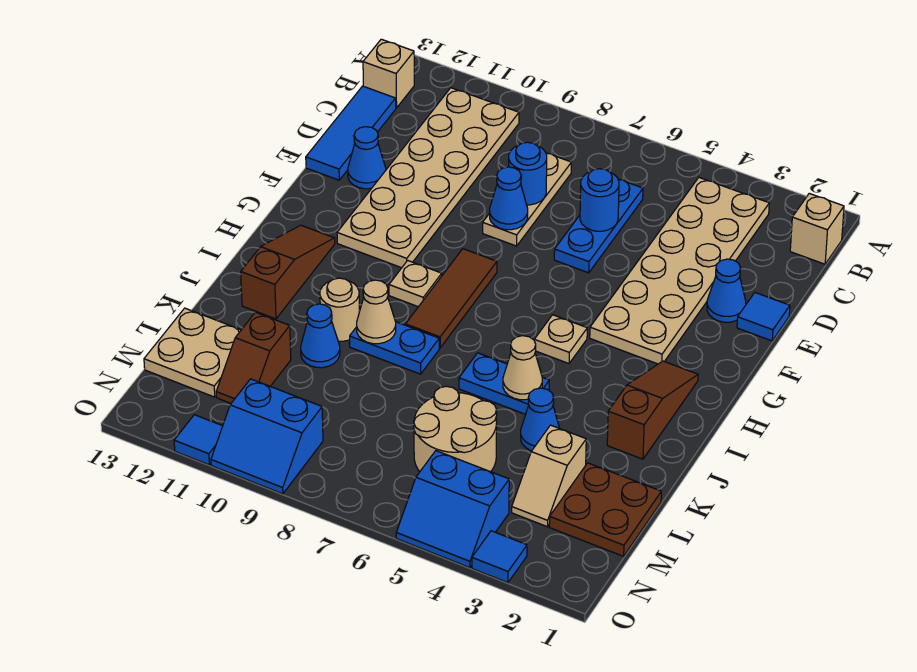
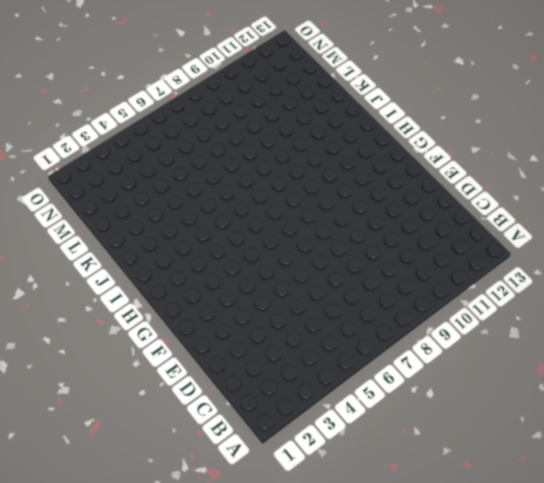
none -> tan brick B1 level 1
none -> tan plate B3:G4 level 1
none -> tan plate B10:G11 level 1
none -> tan brick B13 level 1

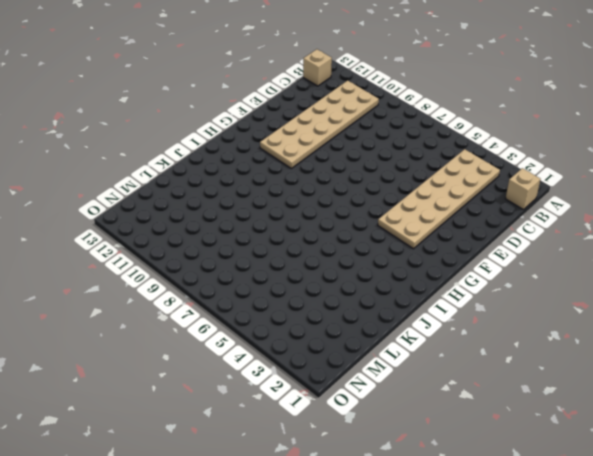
none -> blue plate C6:E6 level 1
none -> tan plate C8:E8 level 1
none -> blue tile C13:E13 level 1
none -> blue tile E1 level 1

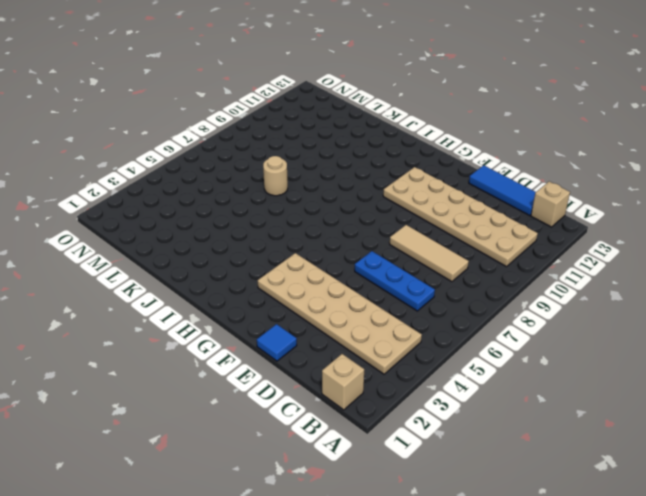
tan tile C8:E8 level 1 -> tan plate C8:E8 level 1
tan round brick K7 level 1 -> tan round brick J10 level 1
none -> blue cone E2 level 1
none -> blue cone E12 level 1
none -> brown tile G8:I8 level 1
none -> brown slope H2:J2 level 1 top J

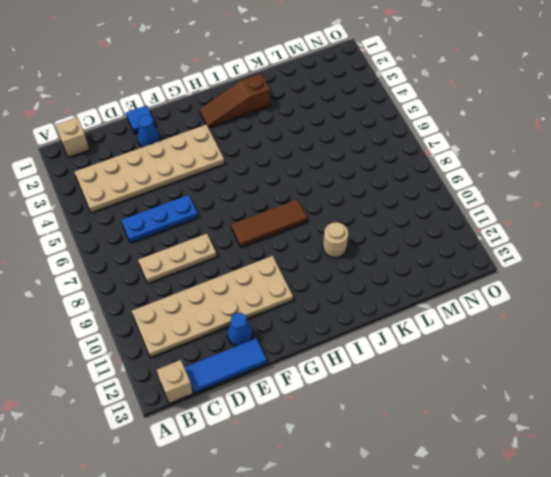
none -> tan plate H5 level 1
none -> tan plate H9 level 1
none -> brown slope H12:J12 level 1 top J
none -> blue plate J5:J6 level 1

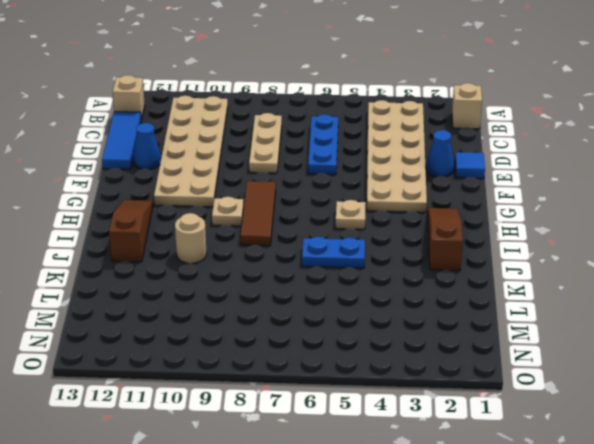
none -> blue plate J8:J9 level 1
none -> blue cone K4 level 1
none -> blue cone K10 level 1
none -> brown plate L1:M2 level 1

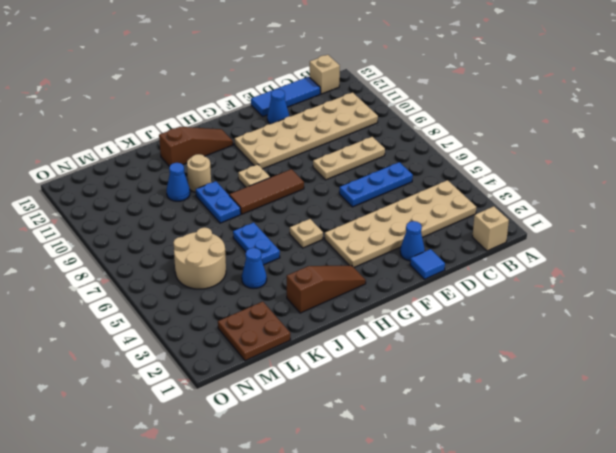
none -> tan slope L3:M3 level 1 top L
none -> brown slope L11:M11 level 1 top L
none -> tan plate L12:M13 level 1
none -> blue slope N4:O5 level 1 top N

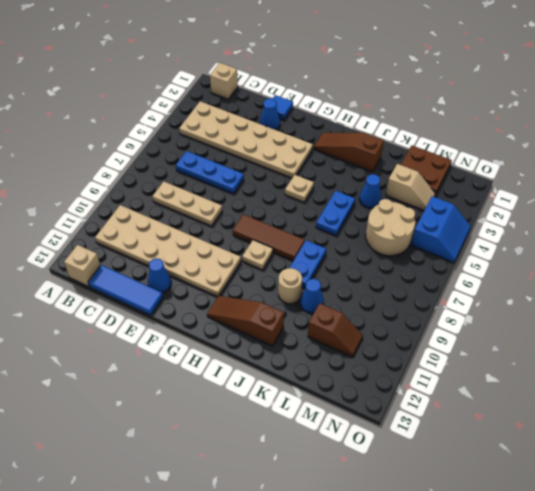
none -> tan plate L12:M13 level 1
none -> blue slope N9:O10 level 1 top N
none -> blue tile O3 level 1
none -> blue tile O11 level 1

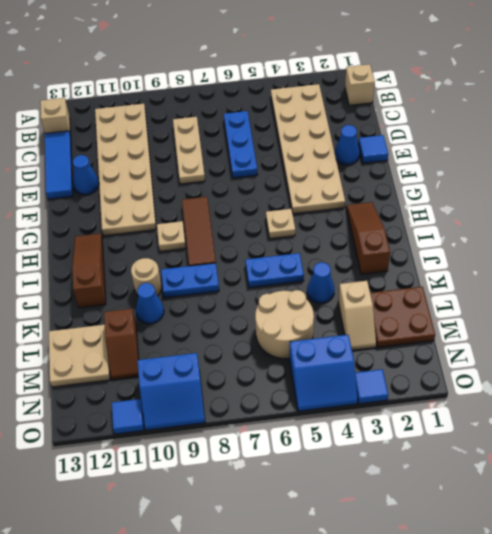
none -> blue round brick D6 level 2
none -> blue round brick D8 level 2
none -> blue cone E8 level 2
none -> tan cone J5 level 2

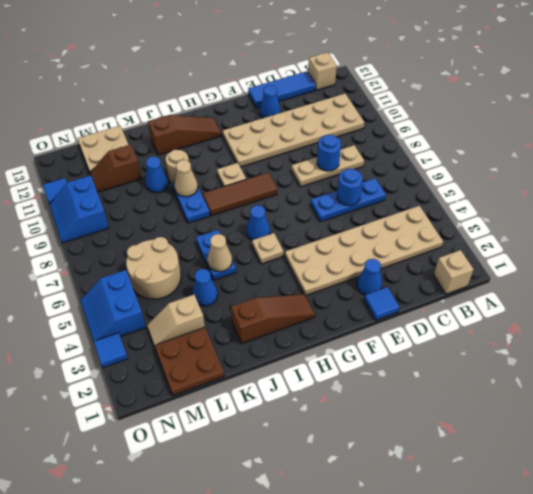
blue cone H6 level 1 -> blue cone E8 level 2

